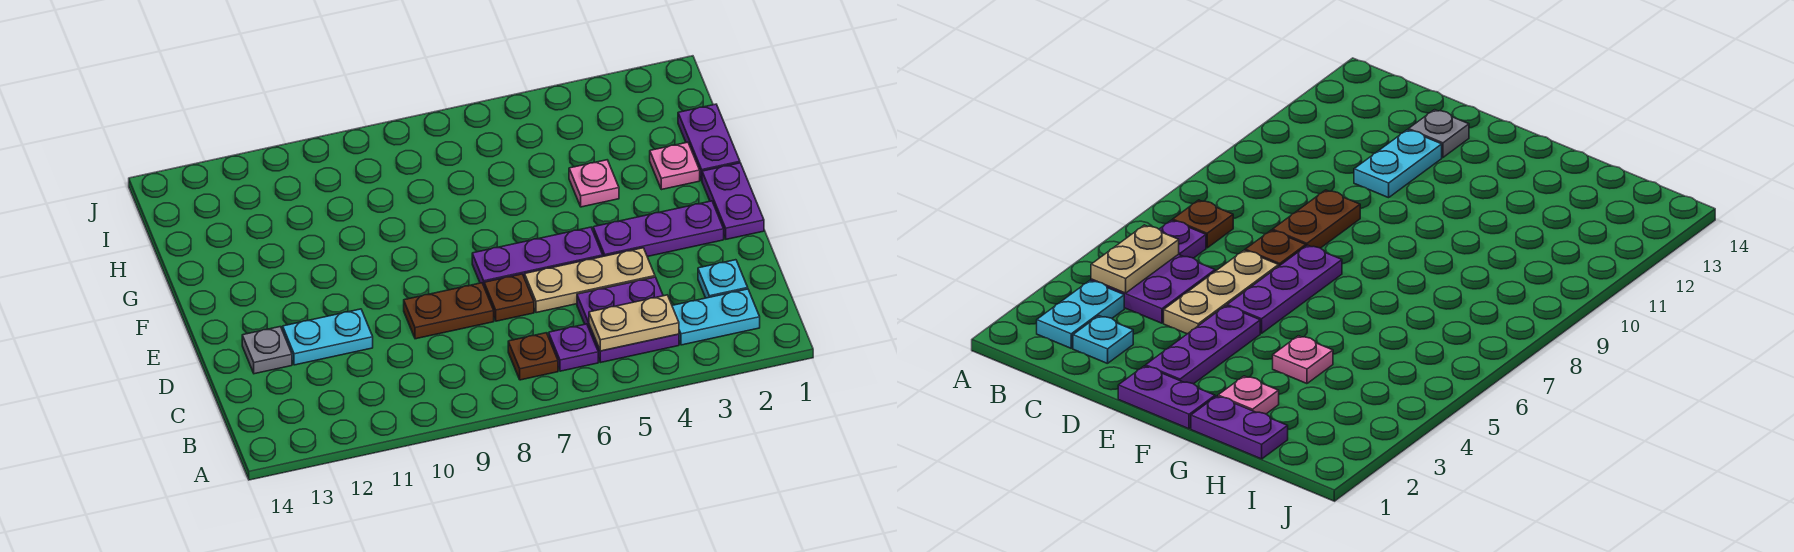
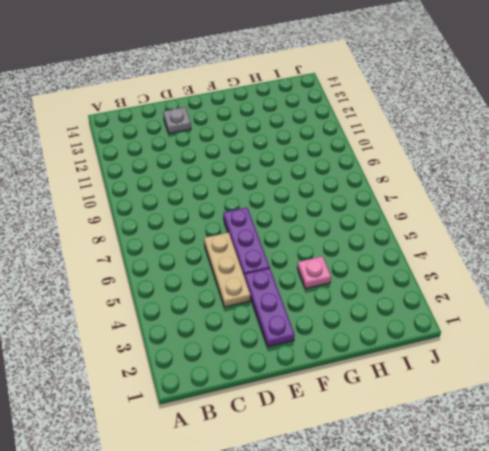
none -> cyan plate B2:B3 level 1
none -> purple plate B4:C5 level 1
none -> purple plate B6 level 1

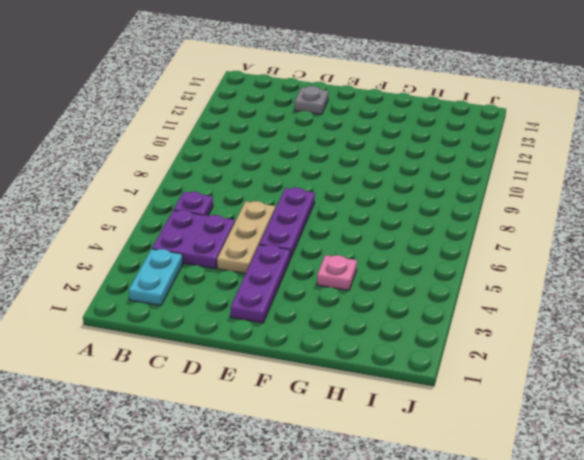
none -> brown plate B7 level 1
none -> cyan plate C2 level 1
none -> brown plate D7 level 1

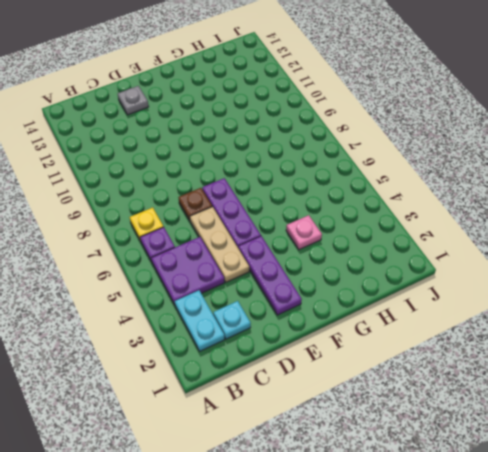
yellow plate B7 level 1 -> brown plate B7 level 1
none -> brown plate D8:D9 level 1
none -> cyan plate D11:D12 level 1
none -> purple plate E1:F1 level 1

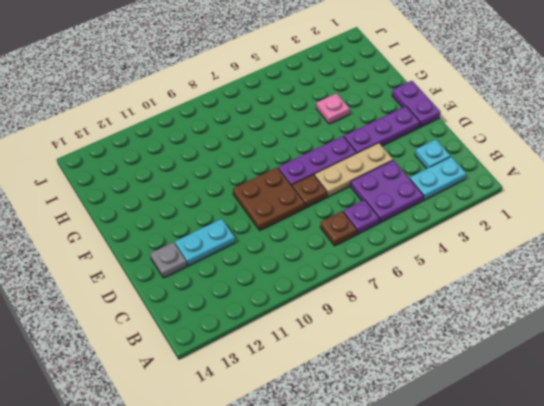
brown plate D8:E9 level 1 -> brown plate D8:D9 level 1
none -> purple plate G1:H1 level 1
none -> pink plate G2 level 1
none -> tan plate B4:B5 level 2

